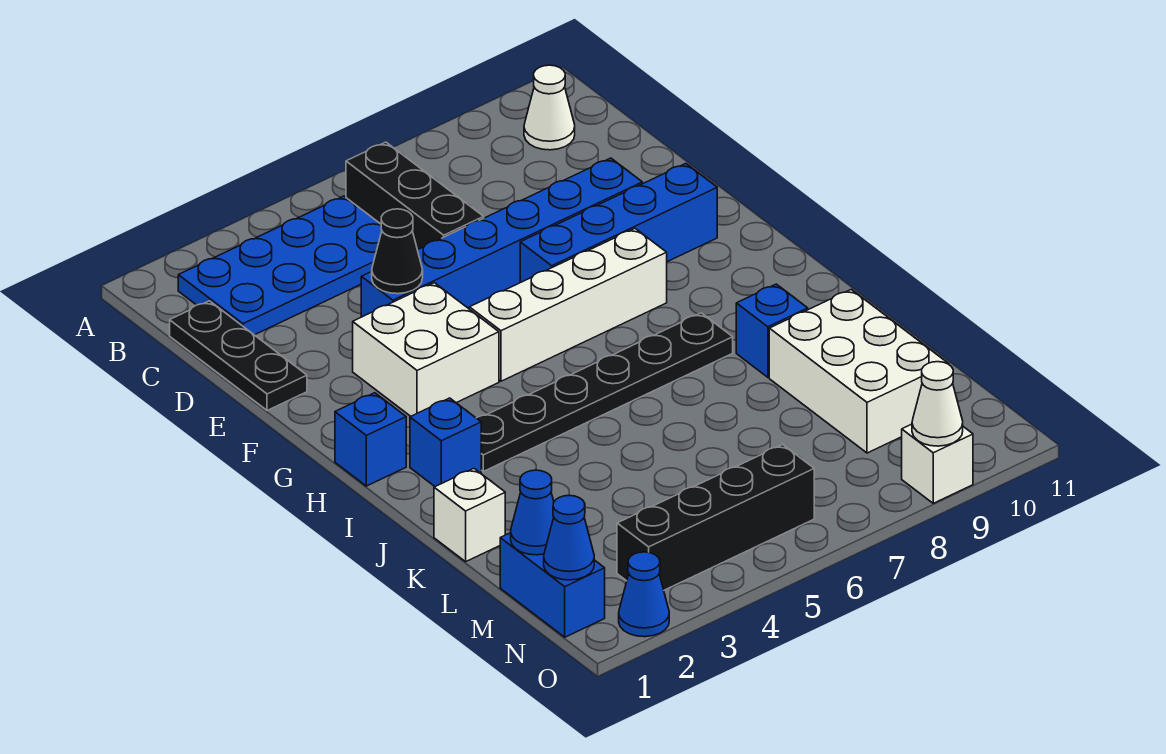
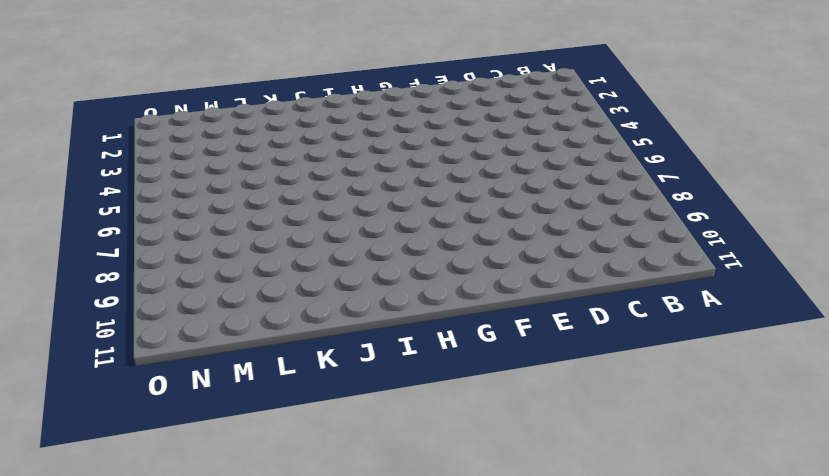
none -> blue plate B2:C5 level 1
none -> black brick B6:D6 level 1
none -> white cone B10 level 1

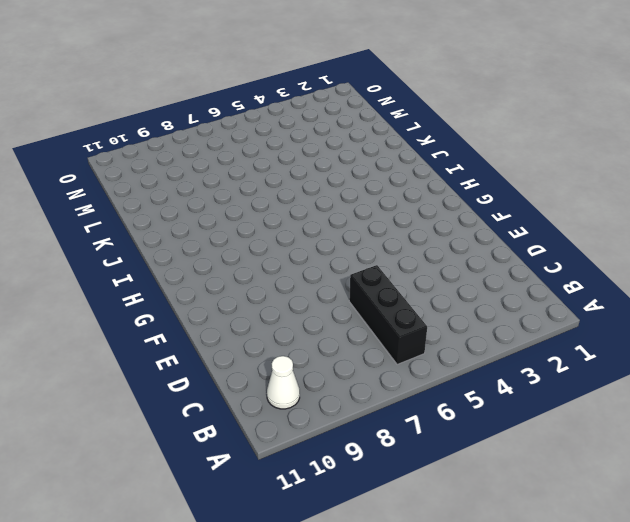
none -> blue plate B2:C5 level 1
none -> black plate C1:E1 level 1
none -> blue brick E4:E9 level 1

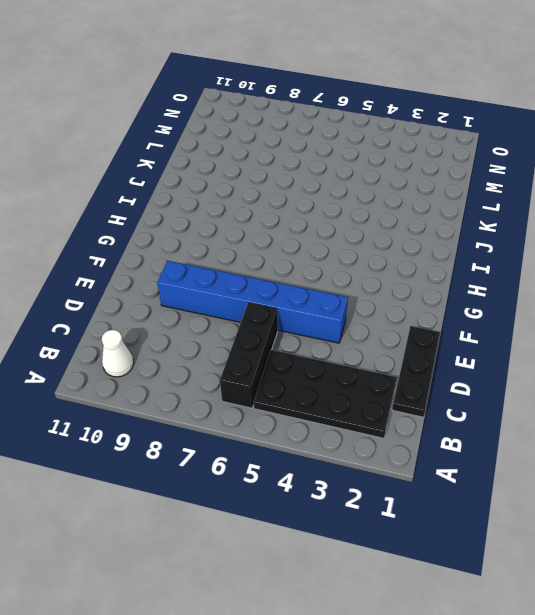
black plate B2:C5 level 1 -> blue plate B2:C5 level 1
none -> white brick F3:G4 level 1
none -> blue brick F7:F10 level 1
none -> white brick G5:G8 level 1

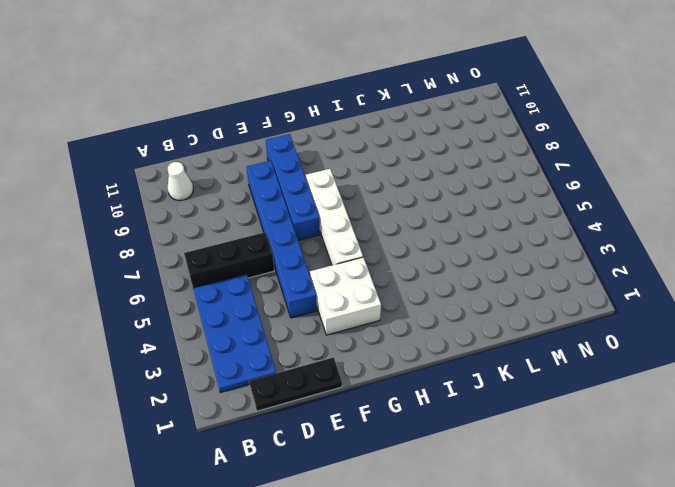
none -> blue brick H1 level 1
none -> blue brick I2 level 1
none -> black plate I3:I8 level 1

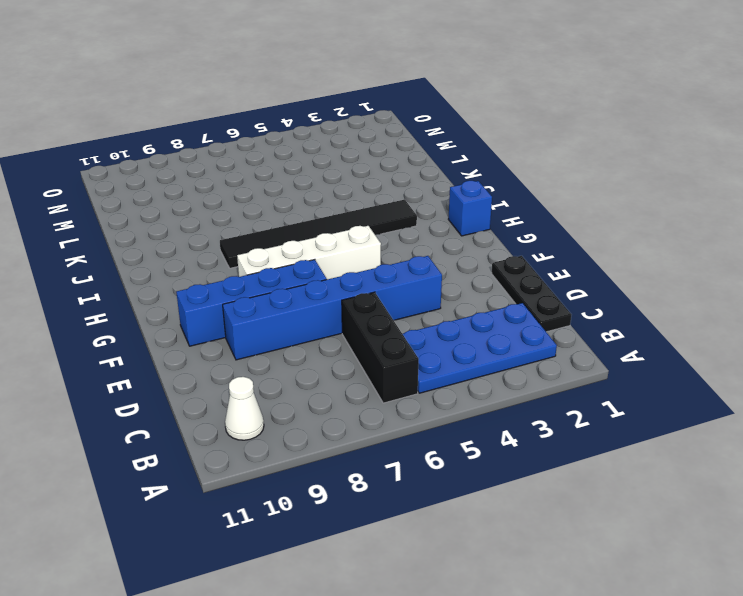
black tile I3:I8 level 1 -> black plate I3:I8 level 1
none -> white brick F3:G4 level 1
none -> blue brick I2 level 1
none -> blue brick J9 level 1

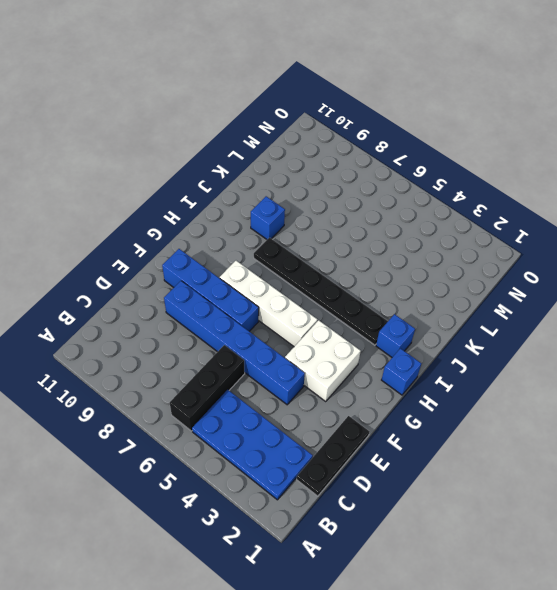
none -> white cone B10 level 1
none -> white brick K1 level 1
none -> white brick K9:M10 level 1

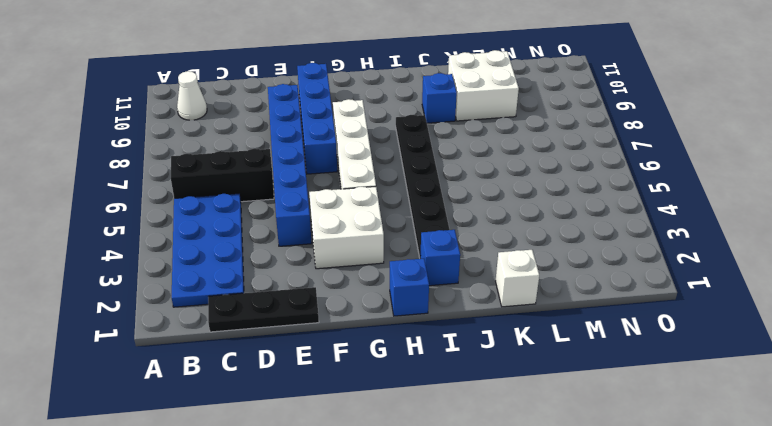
white brick K9:L10 level 1 -> white brick K9:M10 level 1
none -> blue brick M1:N1 level 1
none -> black brick N3:N6 level 1
none -> blue cone O2 level 1

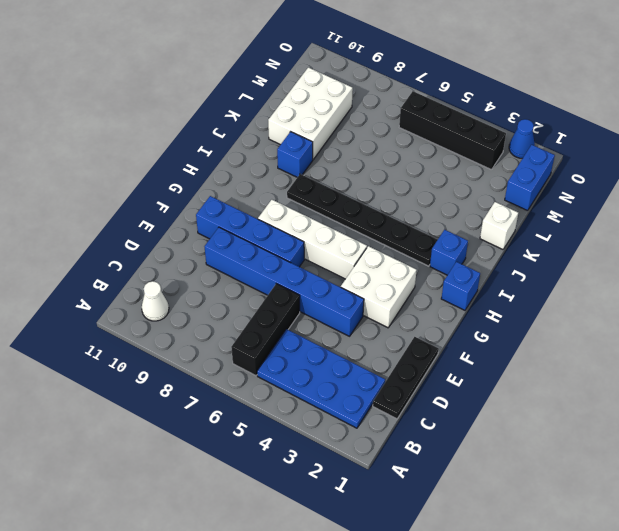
none -> white brick O9 level 1
none -> black cone E4 level 2
none -> blue cone M1 level 2

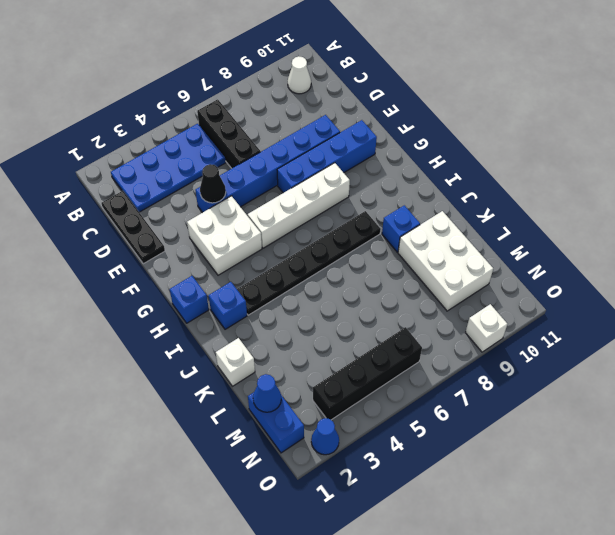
none -> blue cone N1 level 2
none -> white cone O9 level 2

